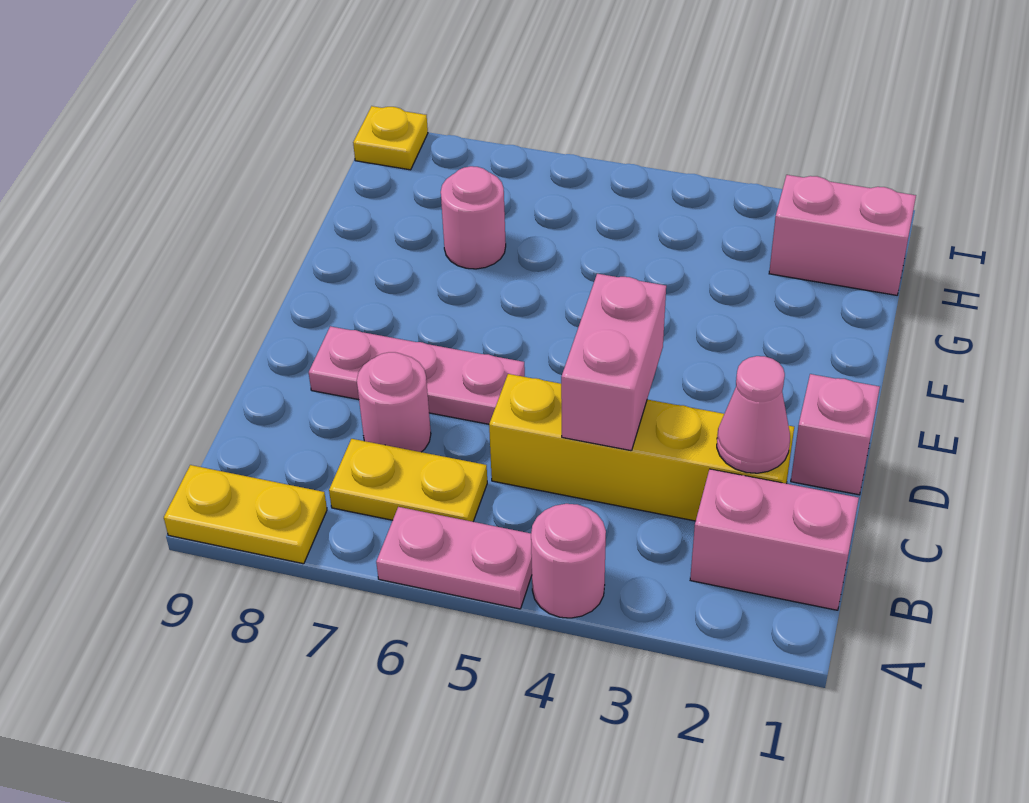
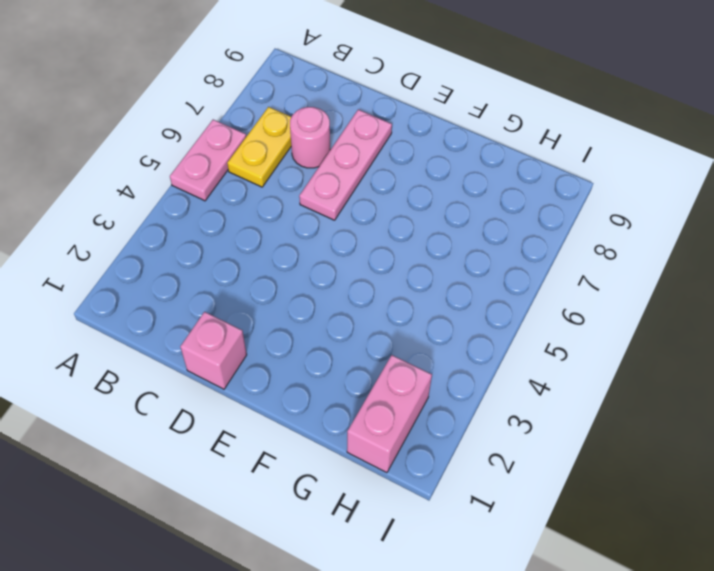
none -> pink round brick A4 level 1
none -> yellow plate A8:A9 level 1
none -> pink brick B1:B2 level 1

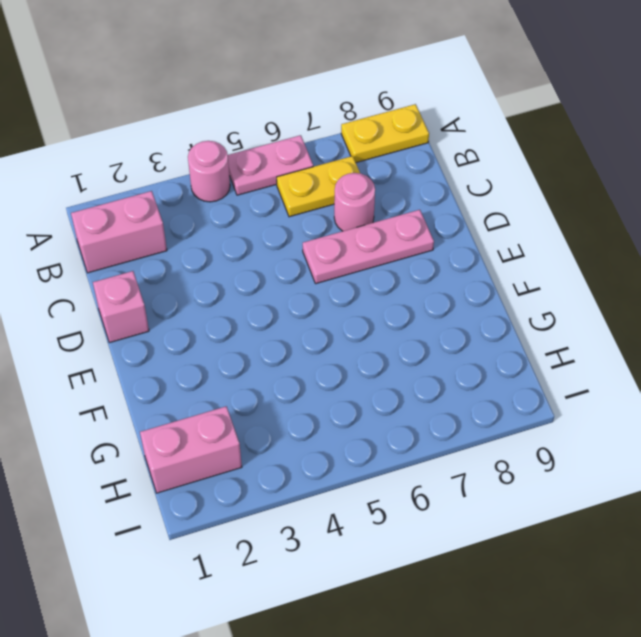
none -> yellow brick C2:C5 level 1
none -> pink round brick G7 level 1
none -> yellow plate I9 level 1

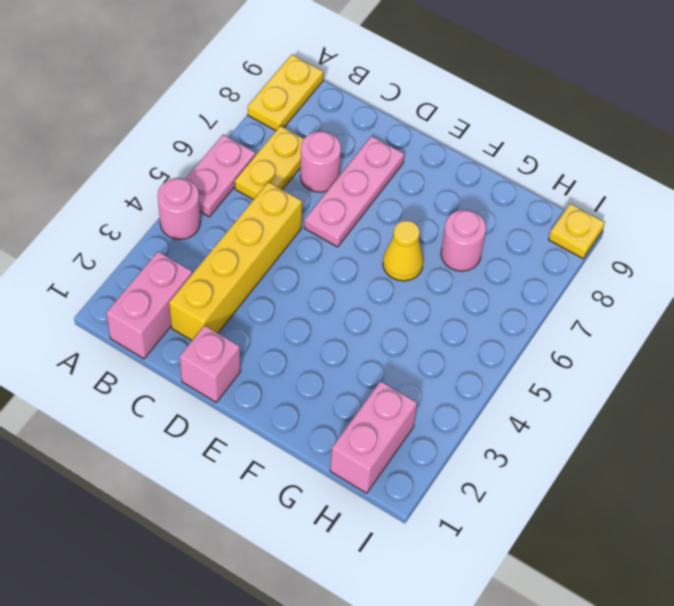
yellow cone F6 level 1 -> none
none -> pink cone C2 level 2
none -> pink brick C4:D4 level 2

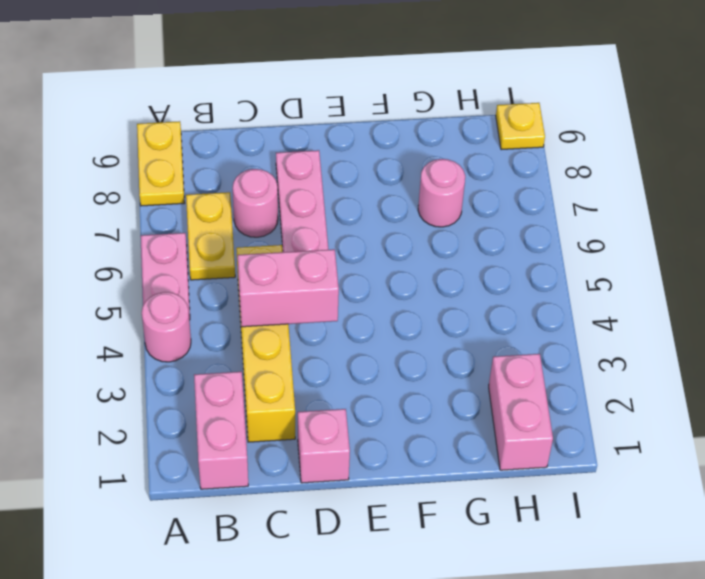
none -> pink cone C2 level 2

